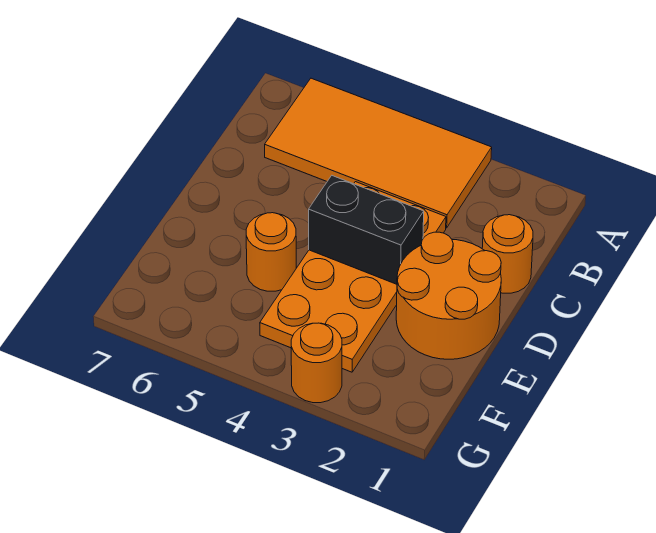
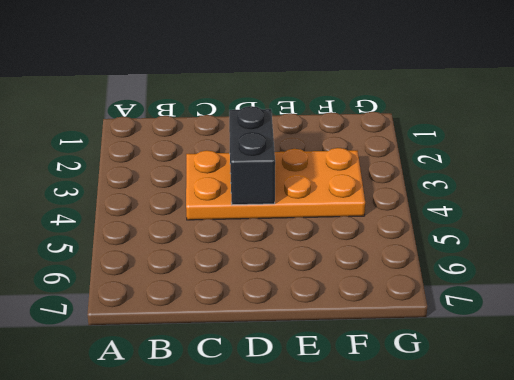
none -> orange tile A3:B6 level 1
none -> orange round brick C1 level 1

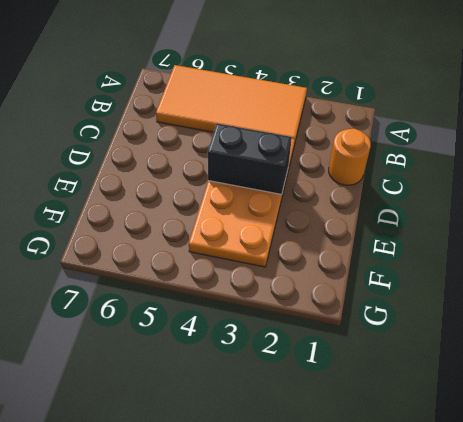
none -> orange round brick D1:E2 level 1
none -> orange round brick E5 level 1

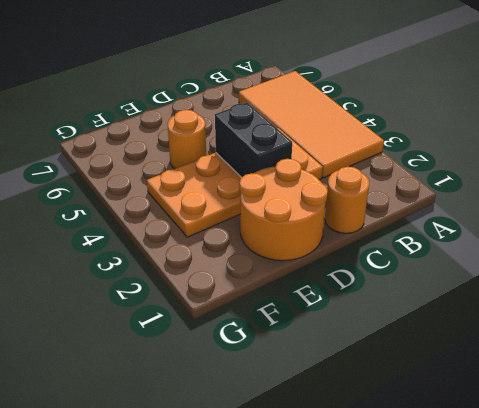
none -> orange round brick G3 level 1

